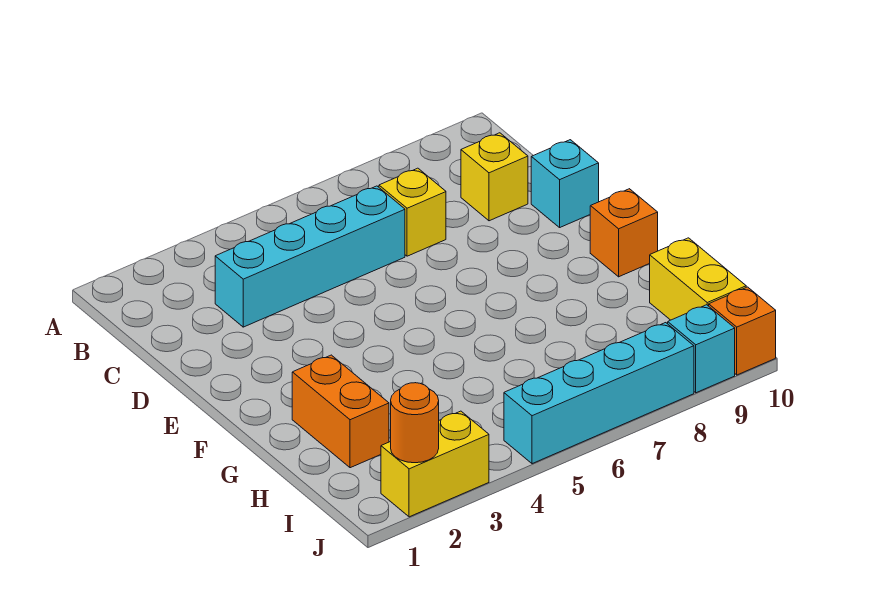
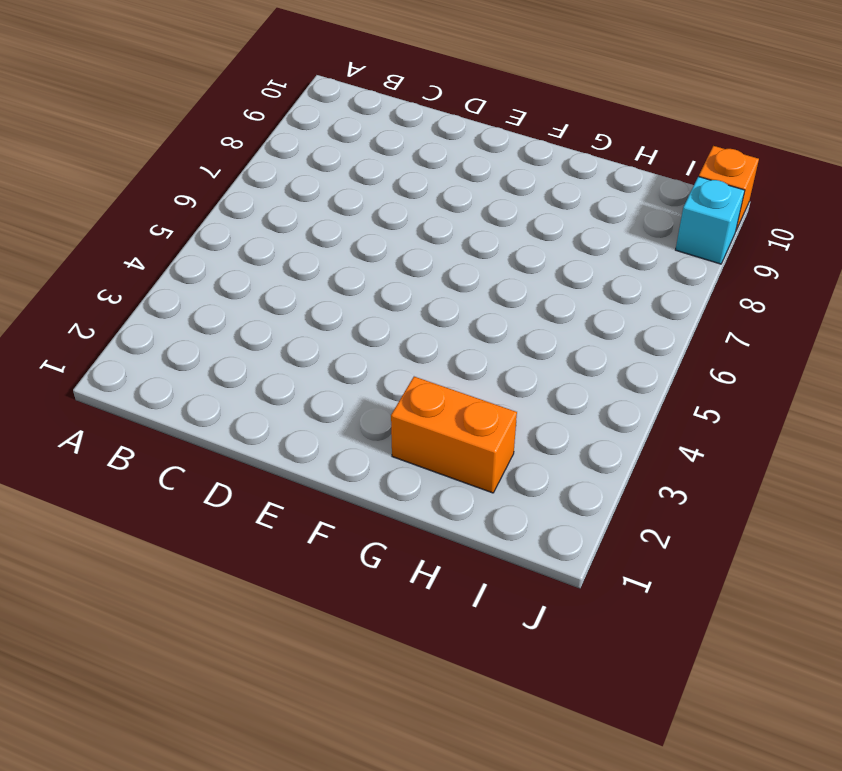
none -> cyan brick C3:C6 level 1
none -> yellow brick C7 level 1
none -> yellow brick C9 level 1

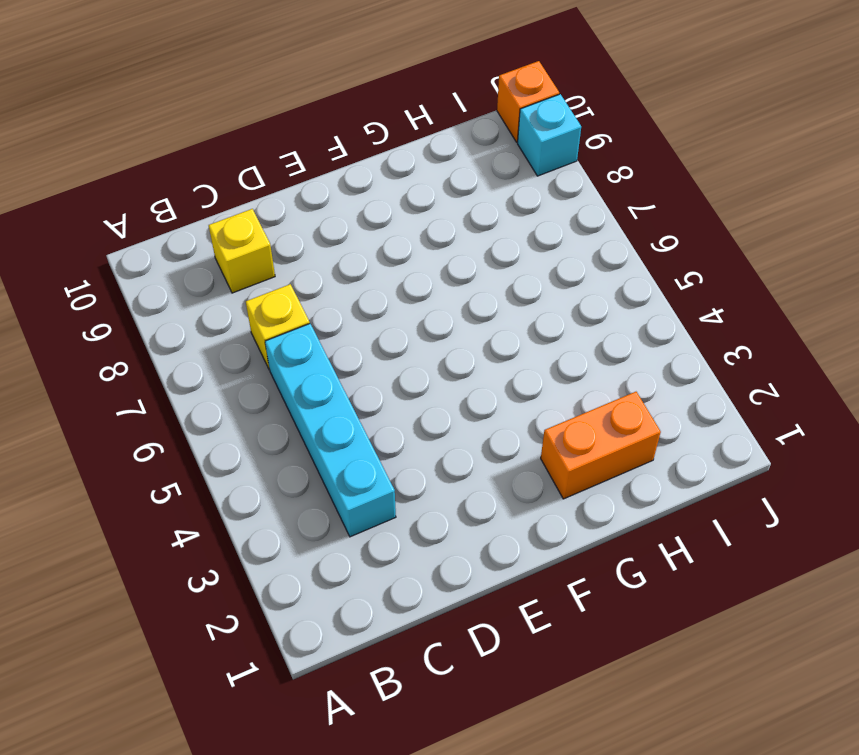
none -> cyan brick D10 level 1
none -> orange brick F10 level 1
none -> yellow brick H10:I10 level 1

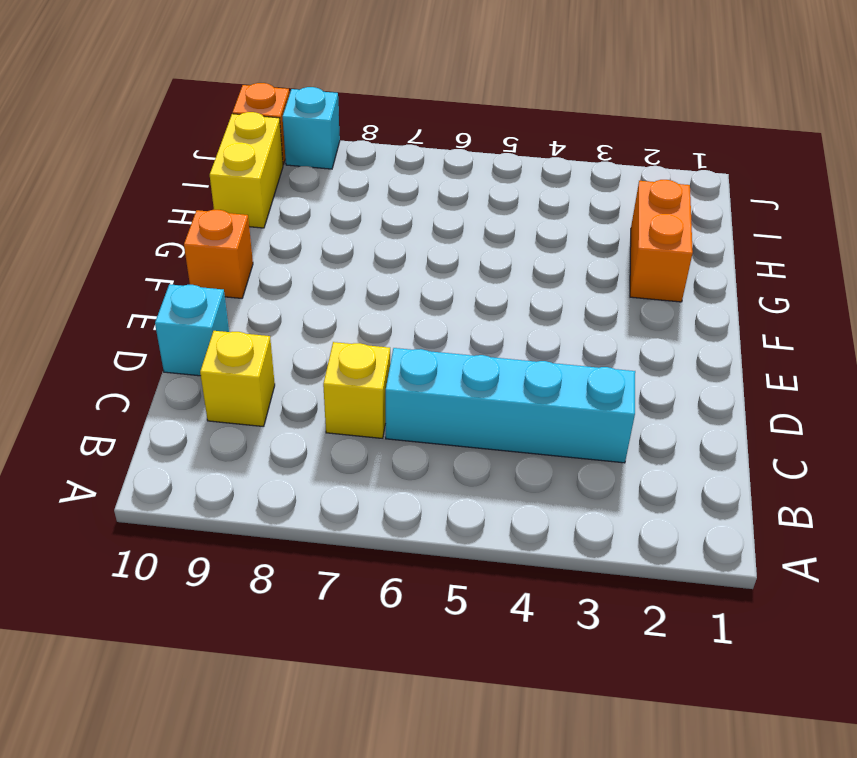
none -> yellow brick J2:J3 level 1
none -> cyan brick J5:J8 level 1
none -> orange round brick J2 level 2

